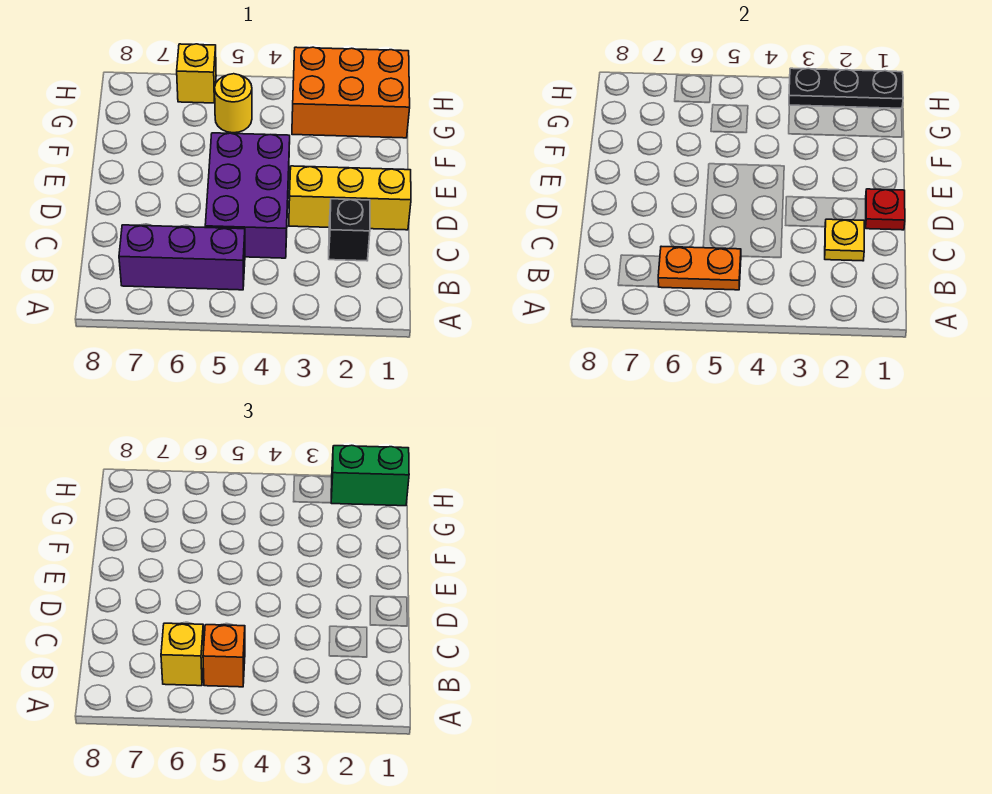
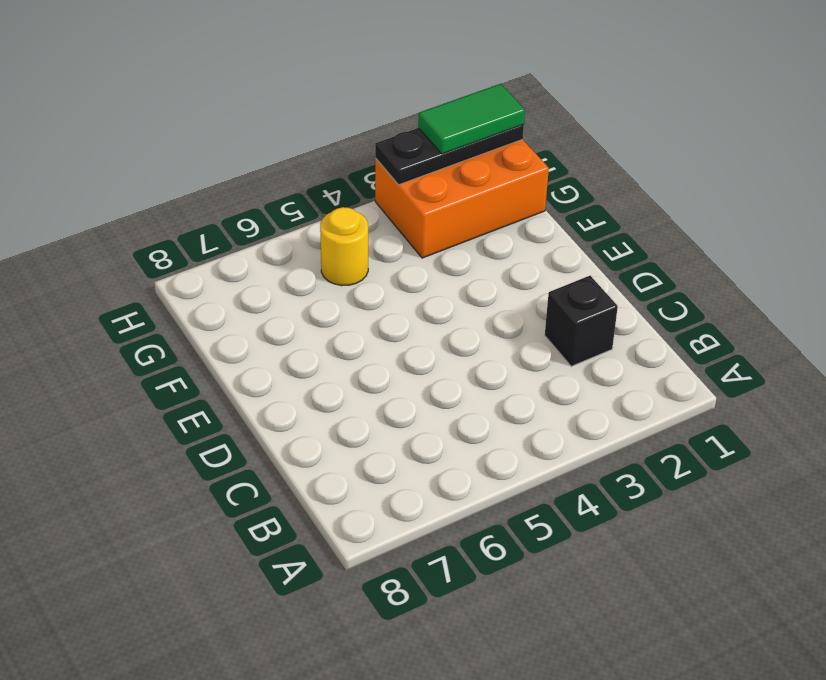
green tile H1:H2 level 3 -> green brick H1:H2 level 3
none -> purple brick B5:B7 level 1
none -> purple brick C4:E5 level 1
none -> yellow brick D1:D3 level 1

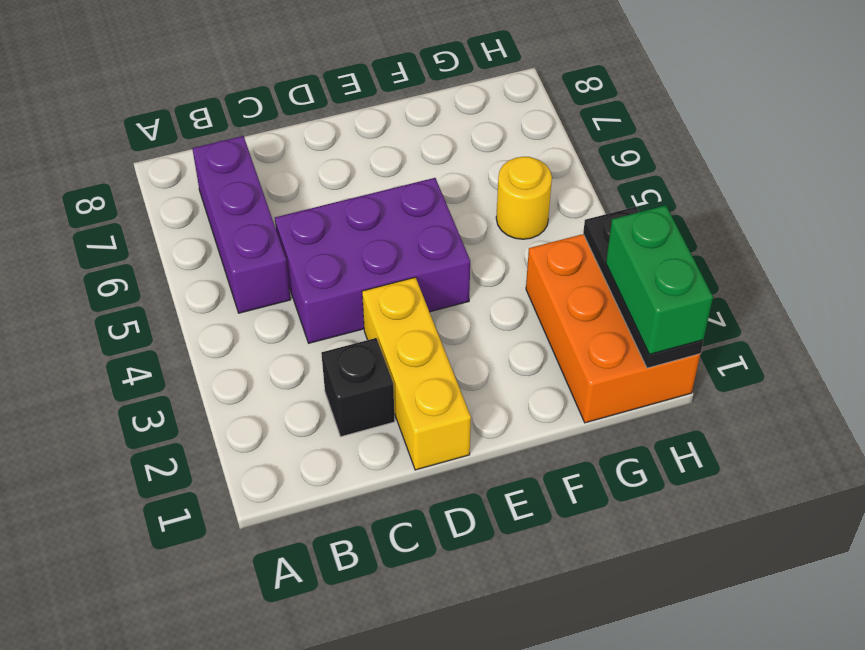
none -> yellow brick H6 level 1
none -> orange plate B5:B6 level 2
none -> yellow plate C2 level 2

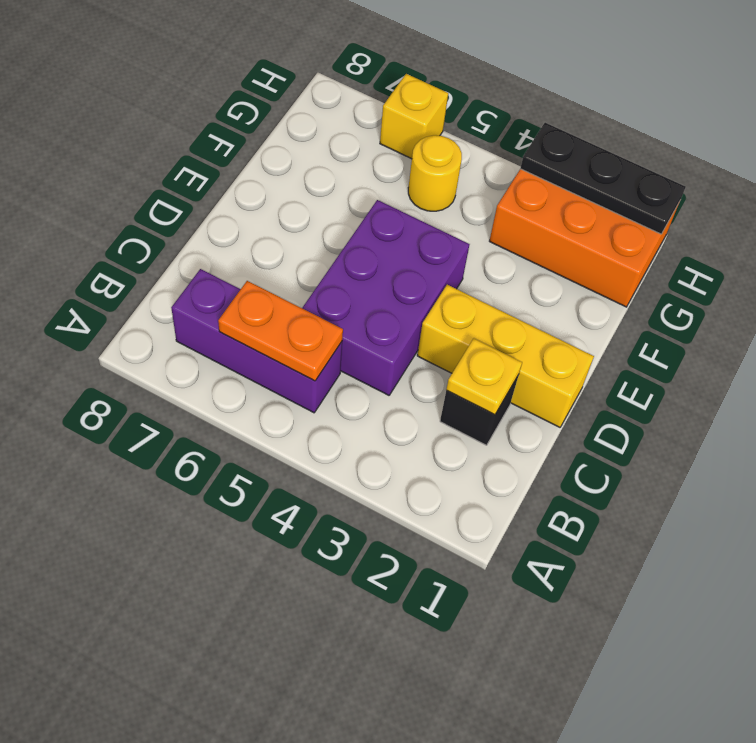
none -> red plate D1 level 2
none -> orange brick B5 level 3
none -> yellow brick B6 level 3

